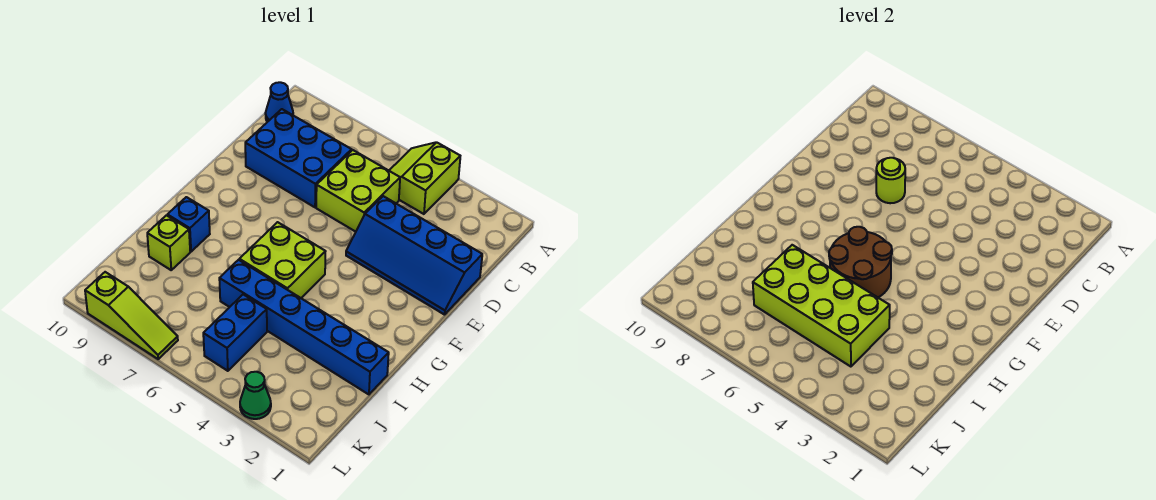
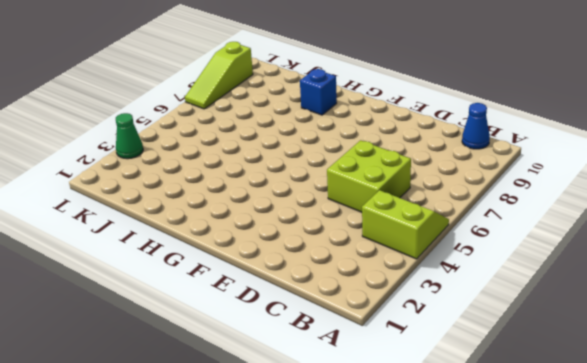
none -> blue brick C7:D9 level 1
none -> blue slope D1:E4 level 1 top D
none -> lime brick G5:H6 level 1

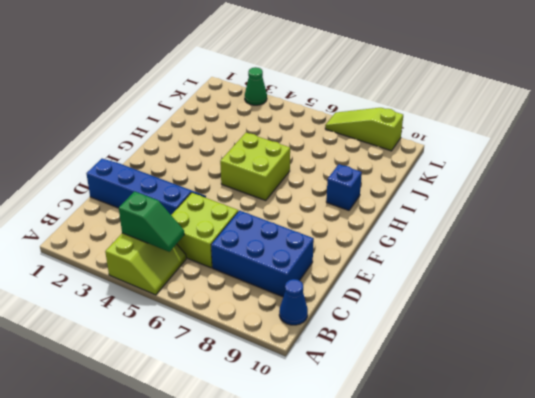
green slope B4:B5 level 2 top 4 -> none
none -> blue brick I1:I6 level 1
none -> lime brick I9 level 1
none -> blue brick J5:K5 level 1

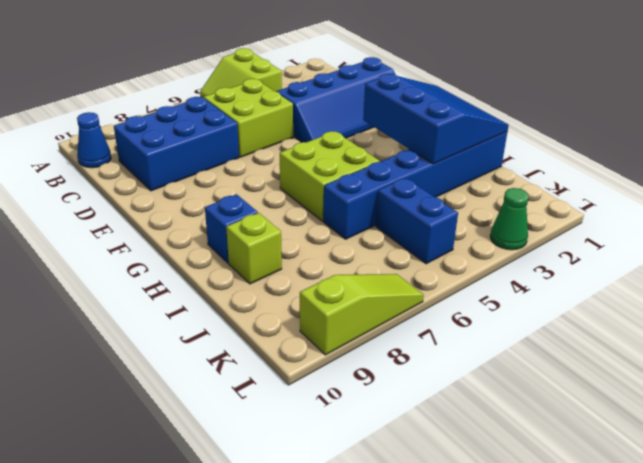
blue slope G1:I3 level 2 top 3 -> none
none -> lime round brick D7 level 2
none -> brown round brick G5:H6 level 2
none -> lime brick I4:J7 level 2

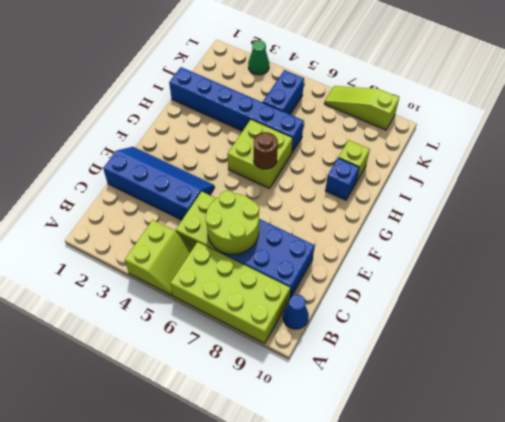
lime brick A6:B9 level 1 -> lime brick I4:J7 level 2
lime round brick C6:D7 level 2 -> lime round brick D7 level 2
brown round brick G6 level 2 -> brown round brick G5:H6 level 2

